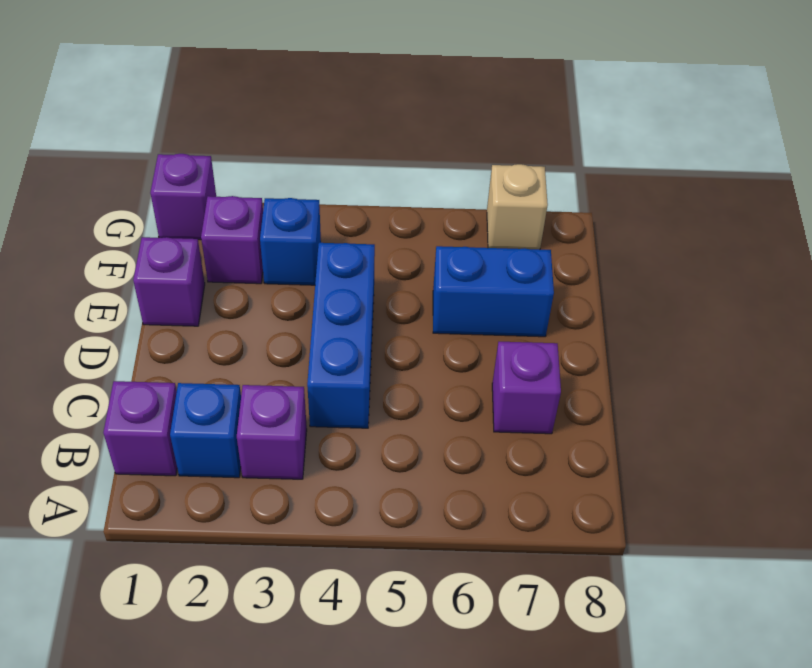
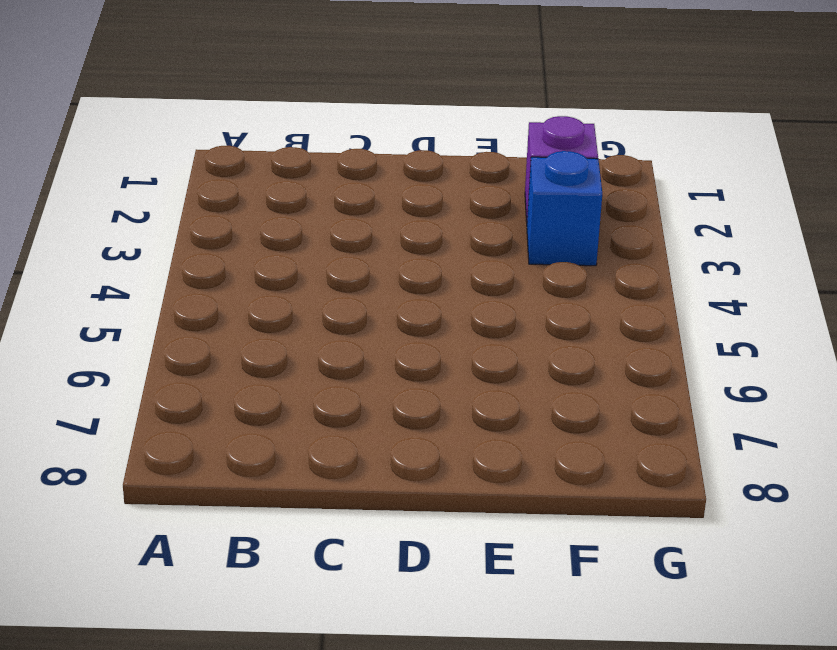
none -> purple brick B1 level 1
none -> blue brick B2 level 1

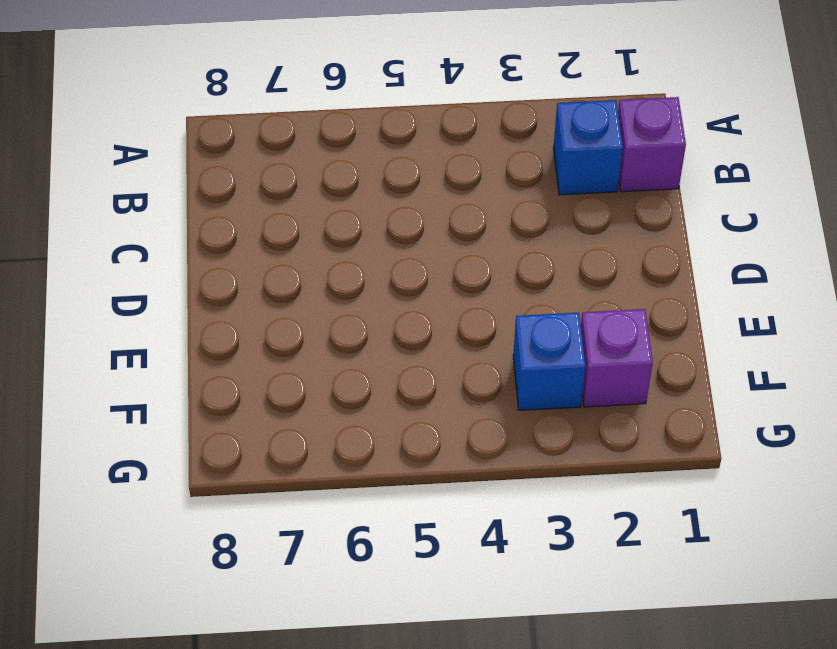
none -> purple brick B3 level 1
none -> blue brick C4:E4 level 1

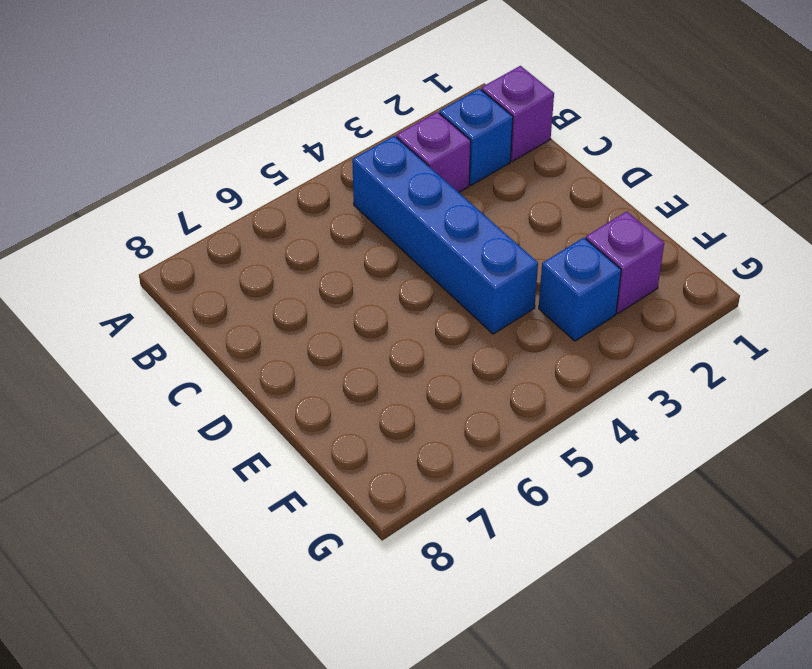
blue brick B4:E4 level 1 -> blue brick C4:E4 level 1
none -> purple brick C7 level 1
none -> purple brick E1 level 1

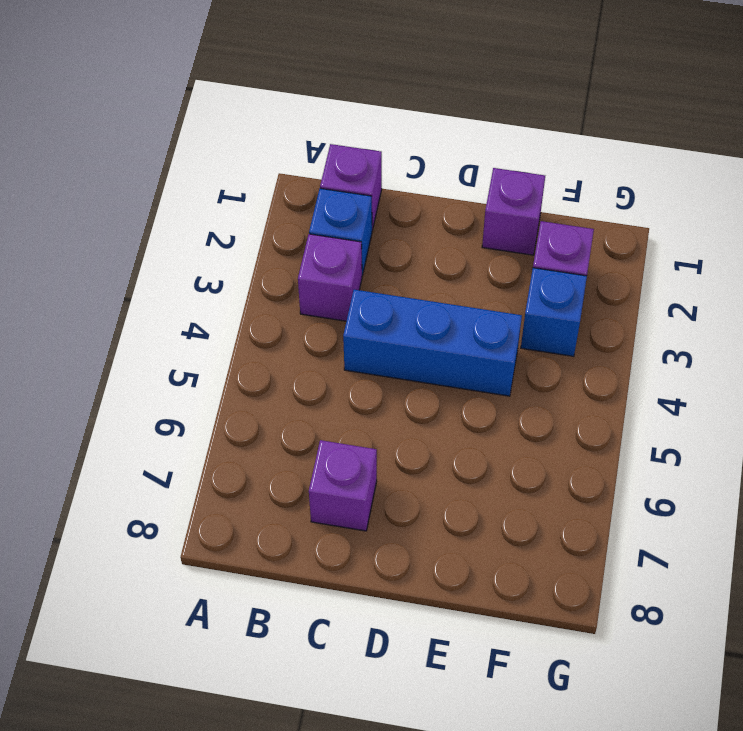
none -> blue brick E6:E7 level 1
none -> purple brick G1 level 1

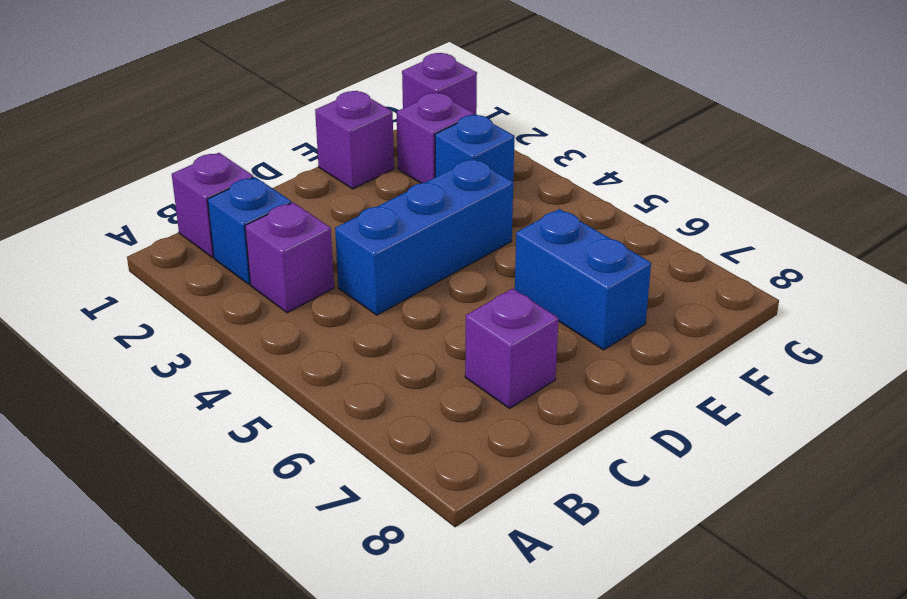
none -> tan brick G7 level 1

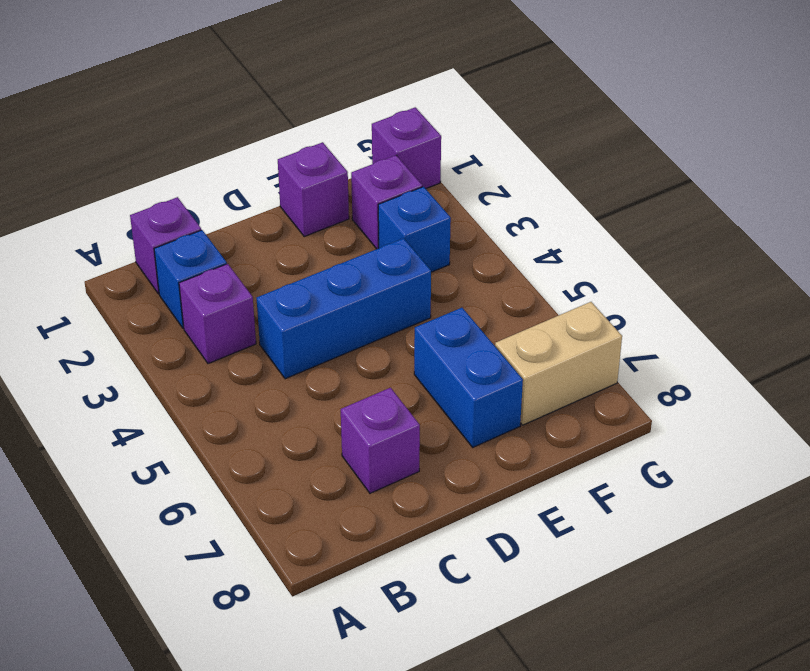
tan brick F7:G7 level 1 -> tan brick G7 level 1

